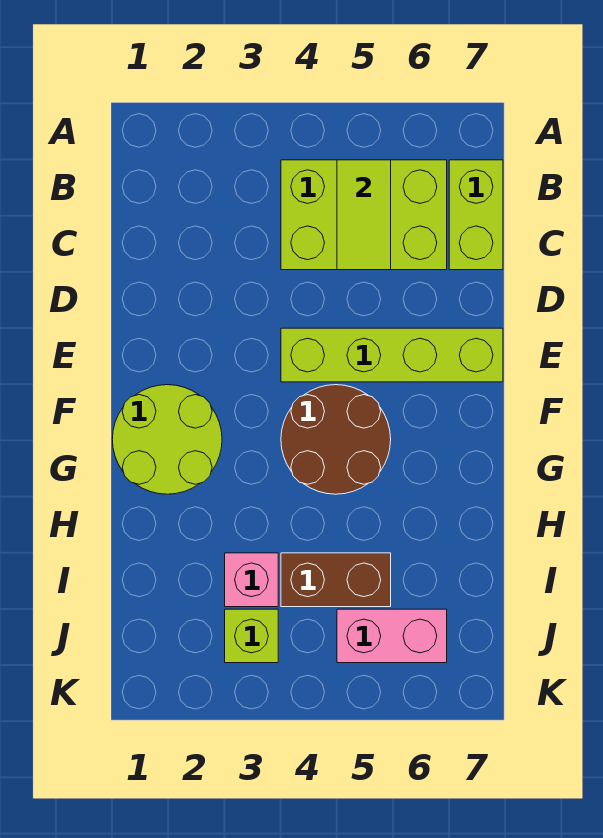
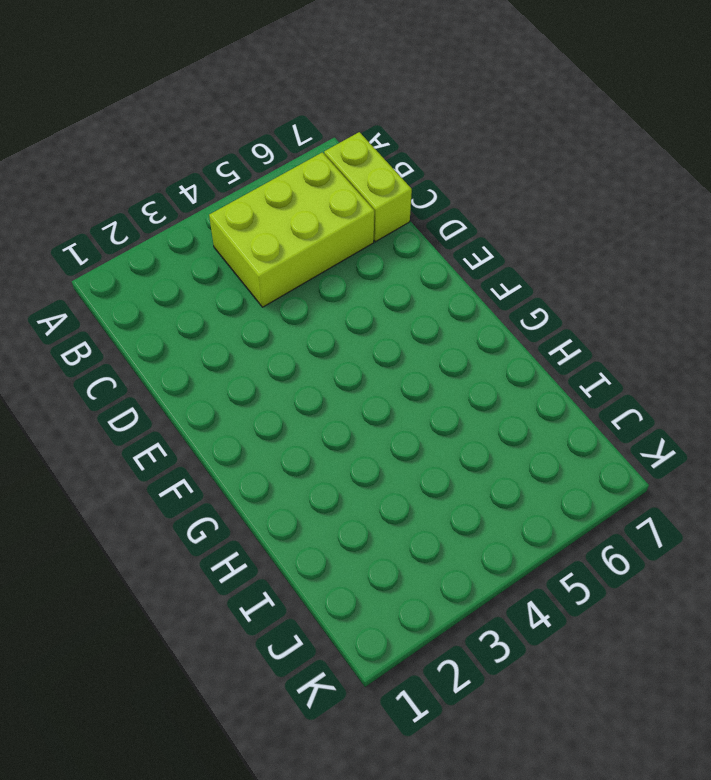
none -> lime brick E4:E7 level 1
none -> lime round brick F1:G2 level 1

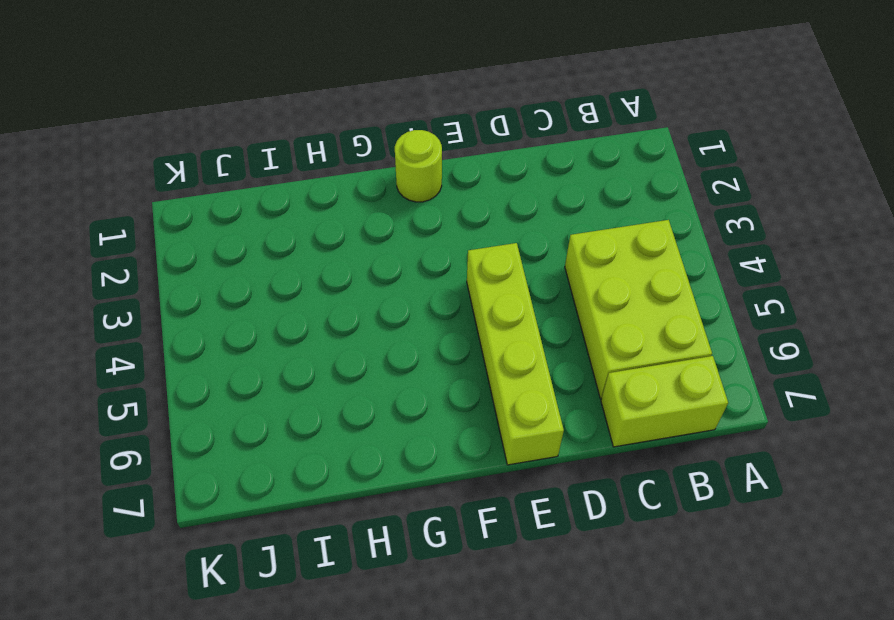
lime round brick F1 level 1 -> lime round brick F1:G2 level 1
none -> brown round brick F4:G5 level 1
none -> pink brick I3 level 1

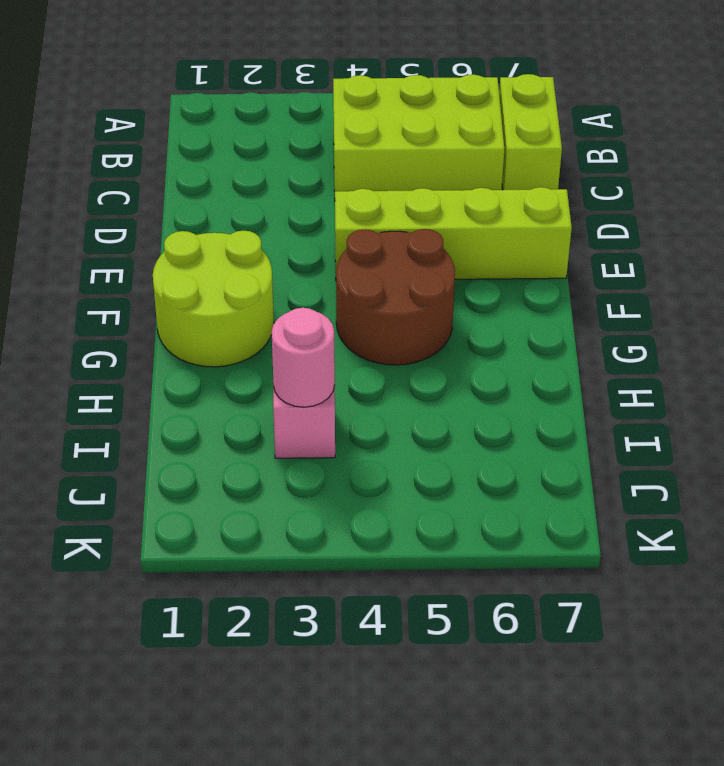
pink round brick I3 level 2 -> none
none -> brown brick I4:I5 level 1
none -> lime brick J3 level 1

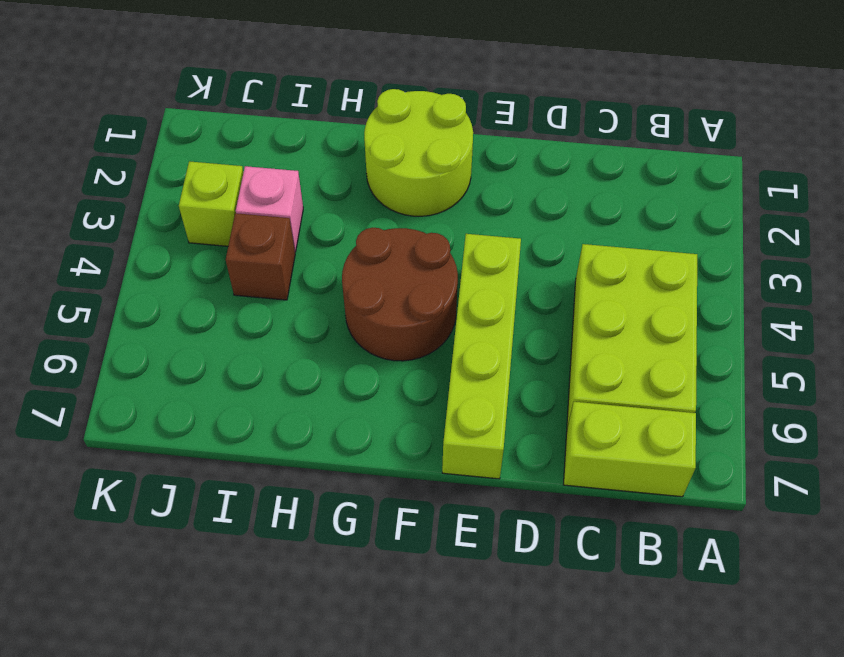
brown brick I4 level 1 -> brown brick I4:I5 level 1
none -> pink brick J5:J6 level 1
none -> lime tile B5:C5 level 2

